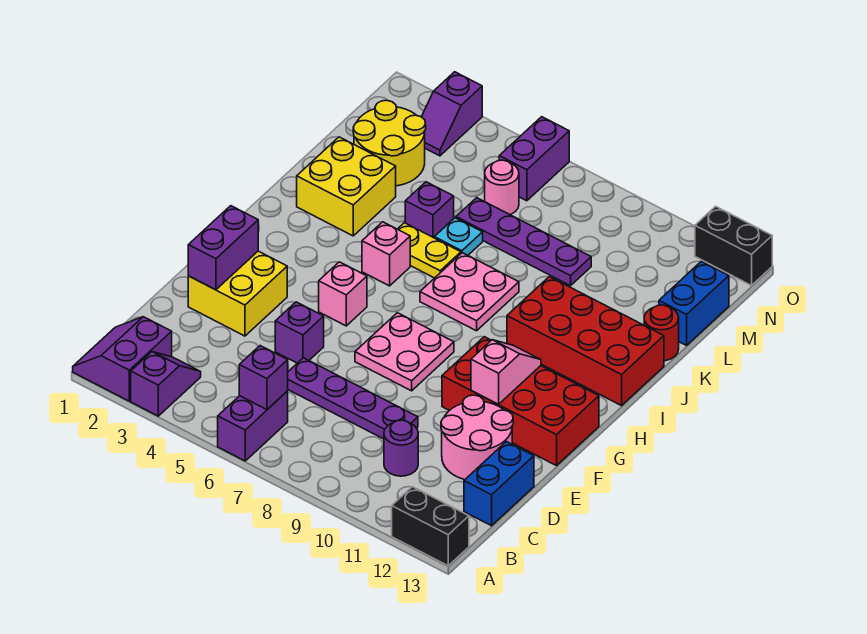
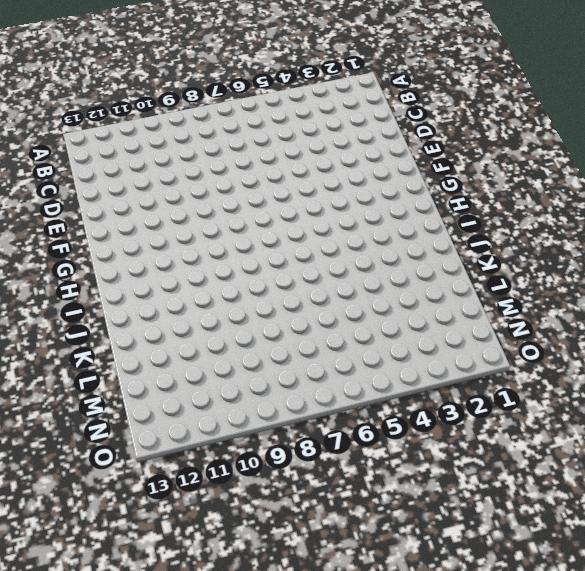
none -> purple slope A1:B2 level 1 top 2
none -> purple slope A3:B3 level 1 top A
none -> purple brick A6:B6 level 1
none -> black brick A12:A13 level 1

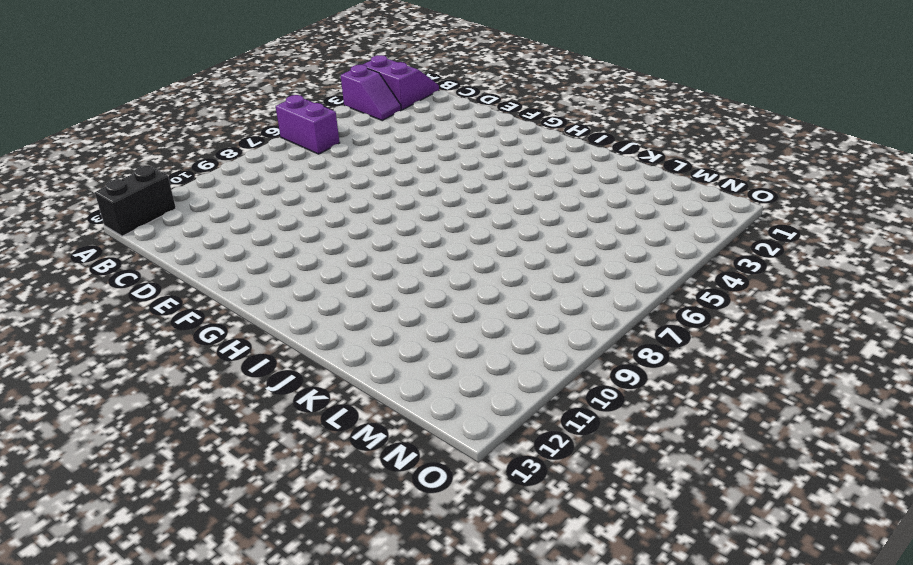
none -> purple round brick C10 level 1
none -> blue brick C13:D13 level 1
none -> purple plate D6:D9 level 1
none -> pink round brick D11:E12 level 1

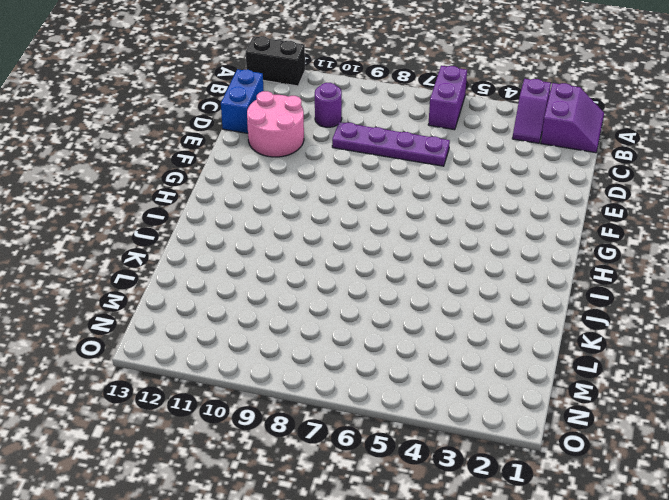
none -> yellow brick E2:F3 level 1
none -> purple brick E5 level 1
none -> pink plate F7:G8 level 1
none -> red brick F10:G13 level 1

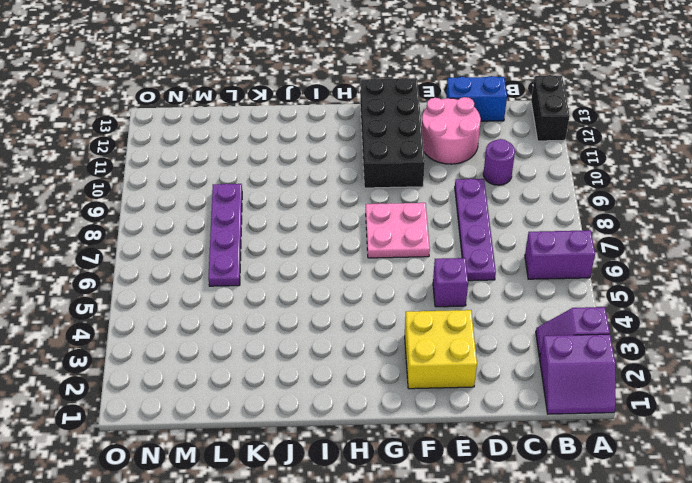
black brick F10:G13 level 1 -> red brick F10:G13 level 1
none -> pink brick G5 level 1
none -> pink brick I5 level 1
none -> pink plate I7:J8 level 1
none -> red brick I10:J13 level 1

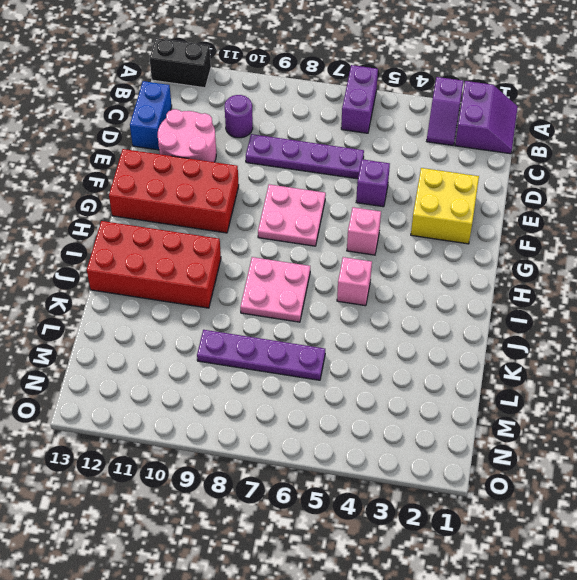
none -> yellow brick J2:K3 level 1
none -> yellow plate J5:J6 level 1
none -> purple brick K5 level 1
none -> cyan plate K6 level 1

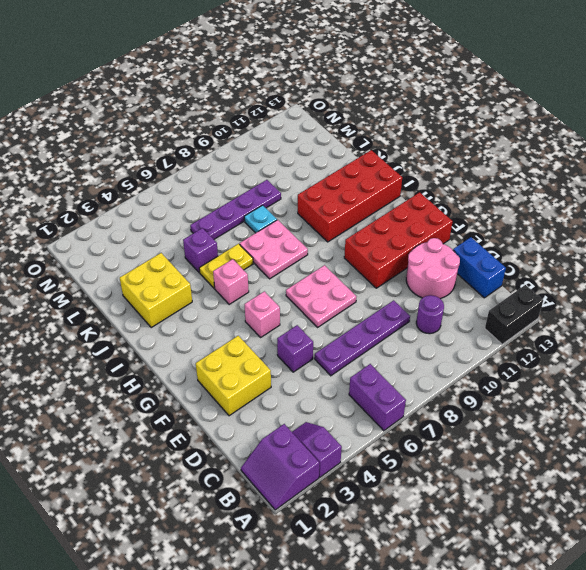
cyan plate K8 level 1 -> cyan plate K6 level 1
none -> red round brick K13 level 1
none -> yellow round brick L2:M3 level 1
none -> blue brick L13:M13 level 1
none -> pink round brick M6 level 1

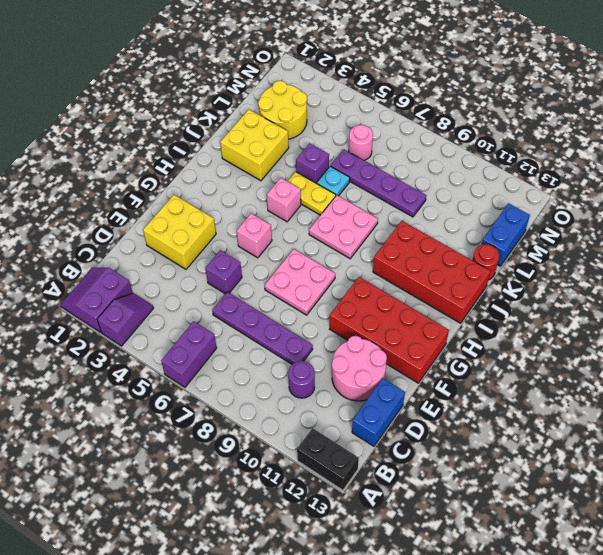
none -> purple slope N3:O3 level 1 top O
none -> purple brick N6:O6 level 1
none -> black brick O12:O13 level 1
none -> purple brick B6 level 2

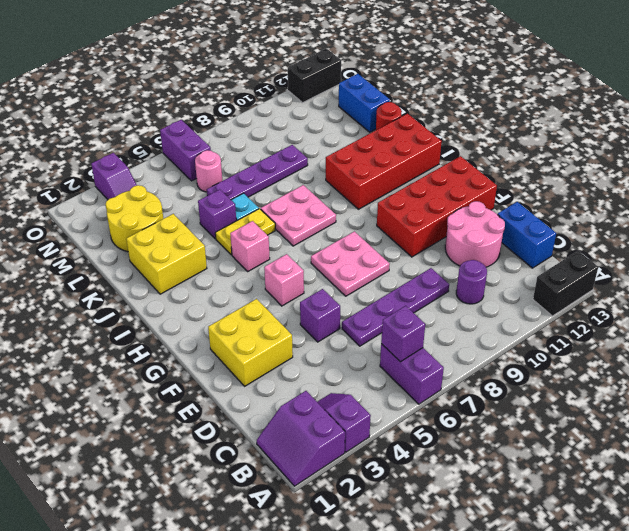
none -> purple brick E2:F2 level 2
none -> pink slope F11:G11 level 2 top F

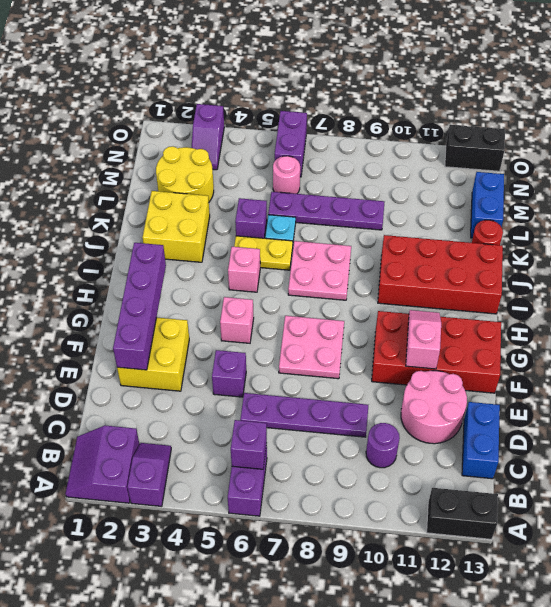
purple brick E2:H2 level 2 -> purple brick E2:F2 level 2

